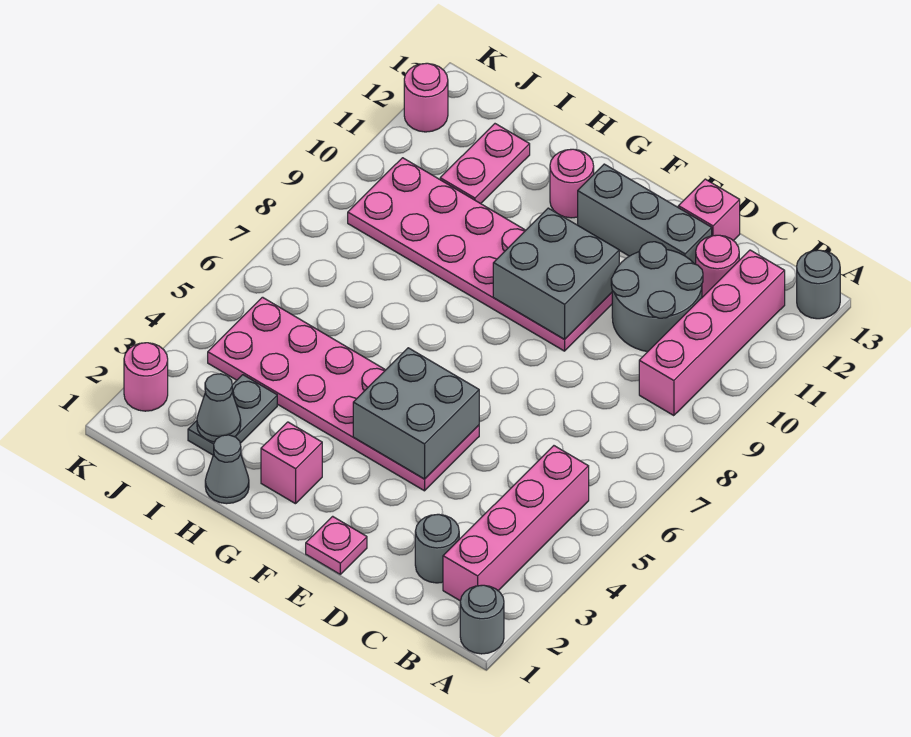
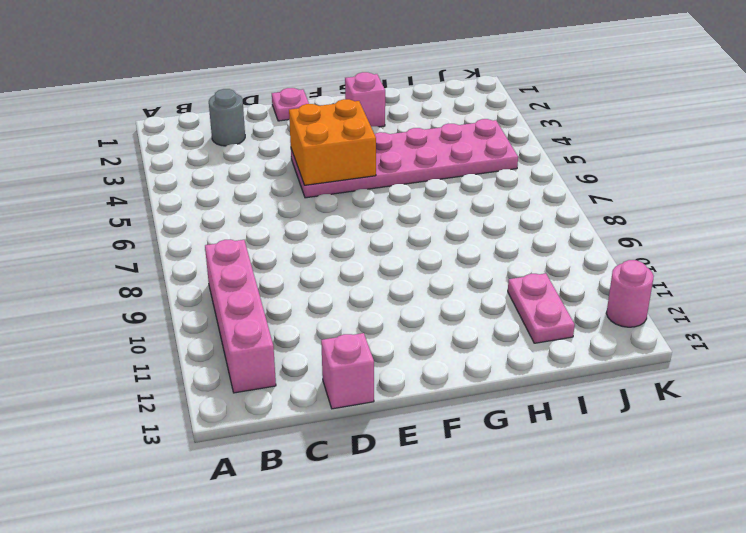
orange brick E4:F5 level 2 -> grey brick E4:F5 level 2
none -> grey round brick A1 level 1
none -> grey round brick A13 level 1
none -> pink brick B2:B5 level 1

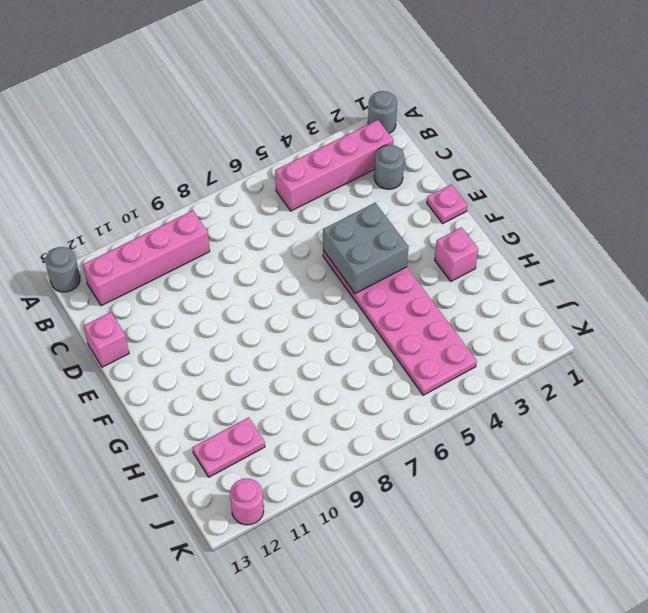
none -> grey round brick C10:D11 level 1
none -> pink round brick C12 level 1
none -> grey brick D12:F12 level 1

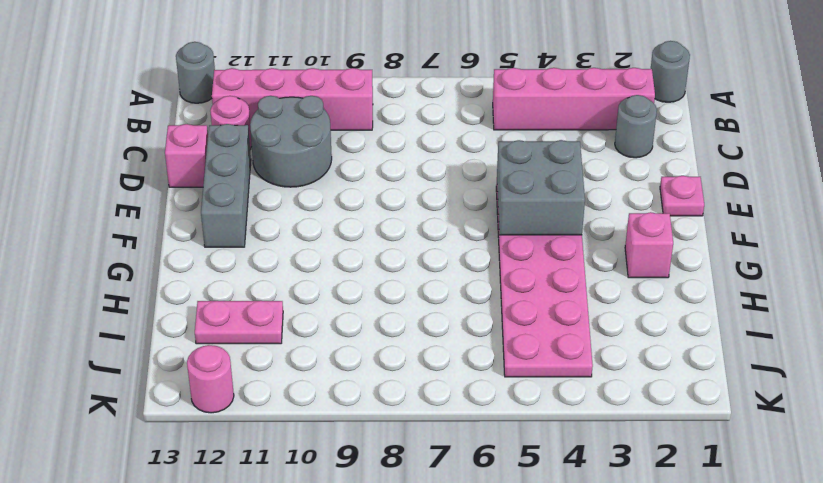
none -> pink plate E9:J10 level 1
none -> pink round brick G12 level 1
none -> grey cone H1 level 1

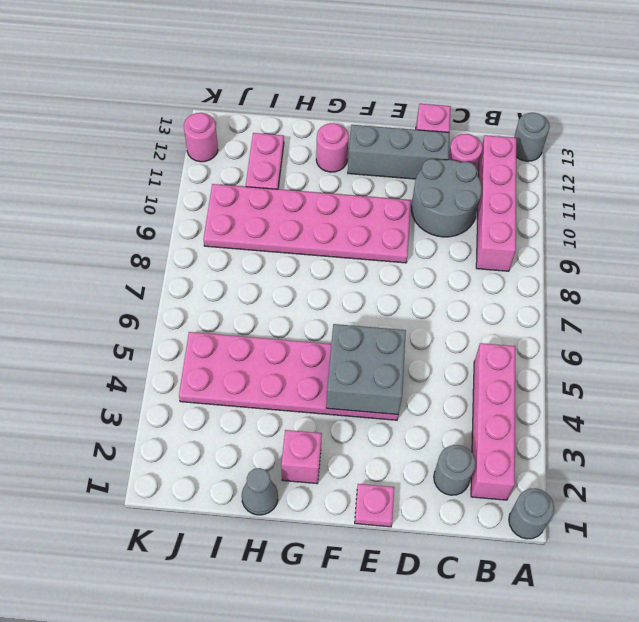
none -> grey plate I2:I3 level 1
none -> pink round brick K2 level 1
none -> grey brick E9:F10 level 2

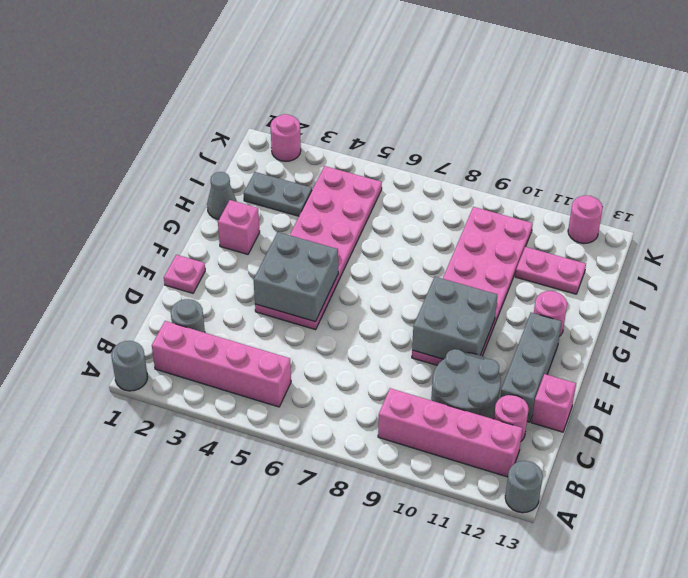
none -> grey cone I2 level 2

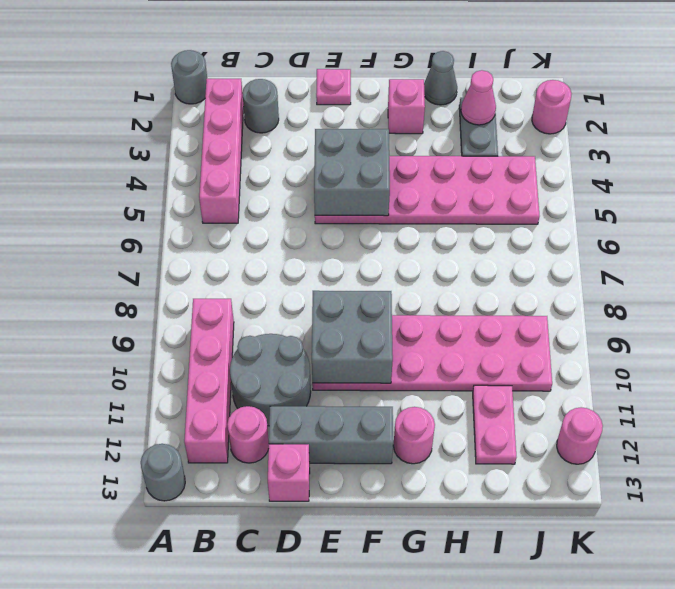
pink cone I2 level 2 -> grey cone I2 level 2

